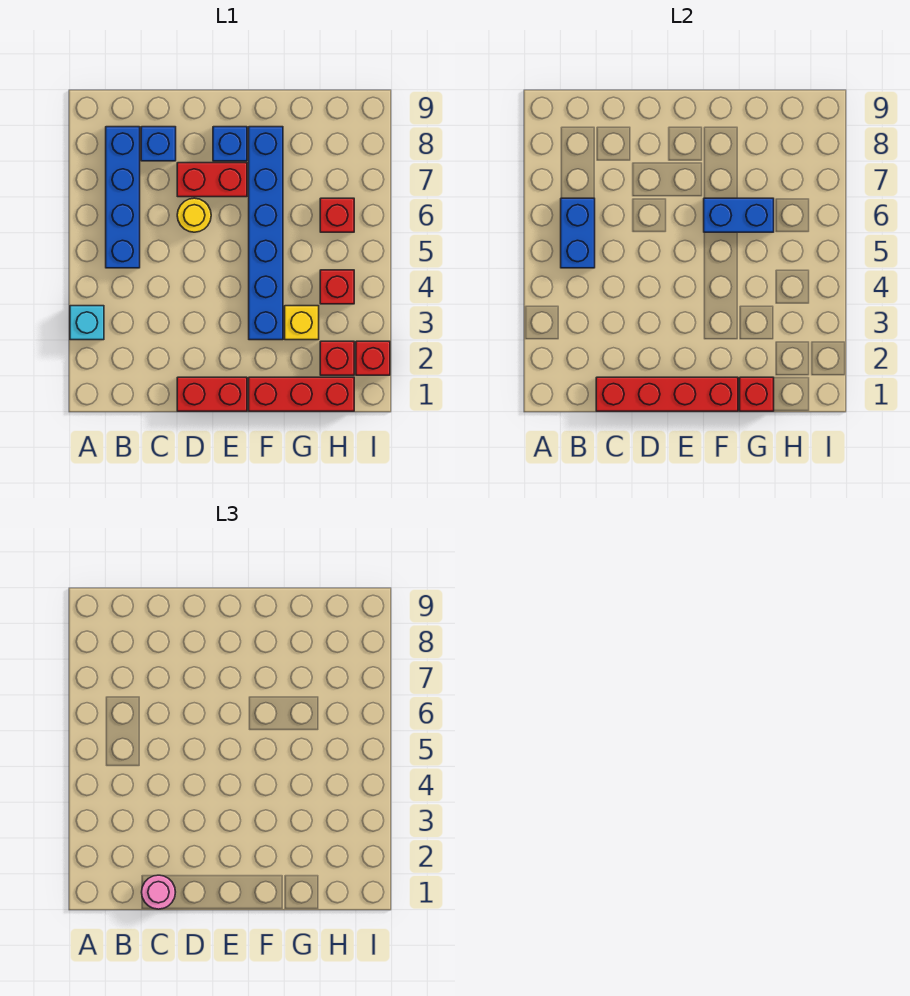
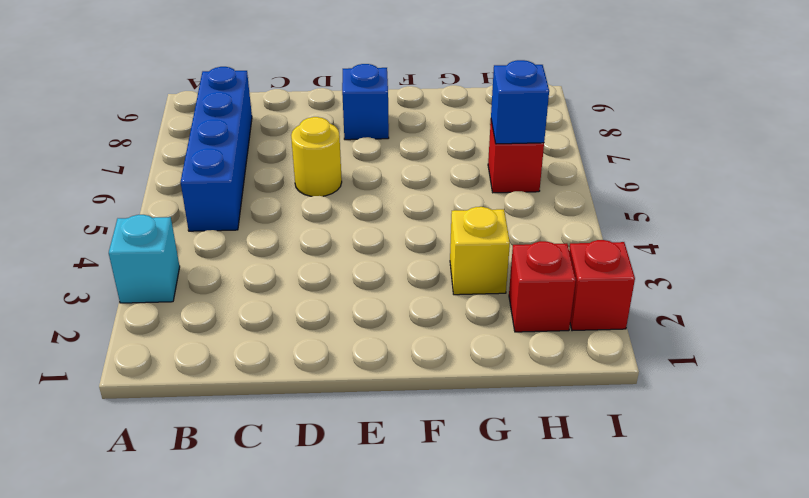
blue brick H6 level 2 -> blue brick C8 level 1
none -> red brick D1:E1 level 1
none -> red brick D7:E7 level 1
none -> red brick F1:H1 level 1

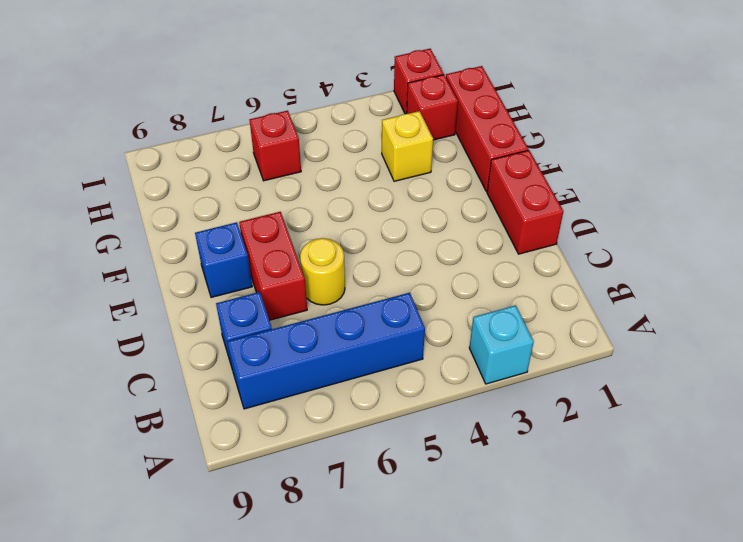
none -> blue brick F3:F8 level 1
none -> red brick H4 level 1
none -> blue brick B5:B6 level 2

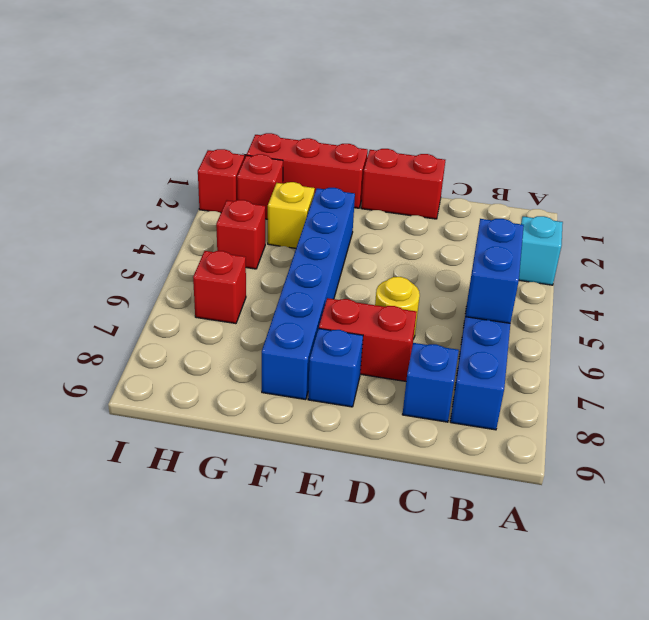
none -> red brick C1:F1 level 2
none -> blue brick F6:G6 level 2
none -> red brick G1 level 2

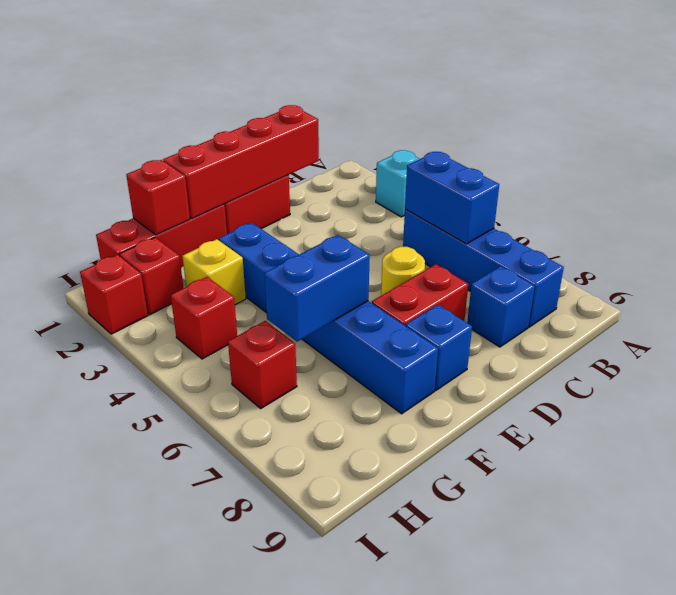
none -> pink round brick C1 level 3

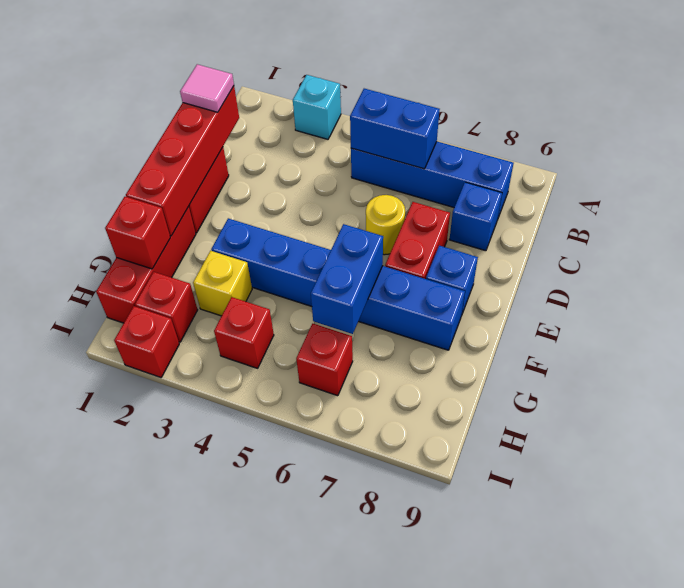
pink tile C1 level 3 -> pink round brick C1 level 3

